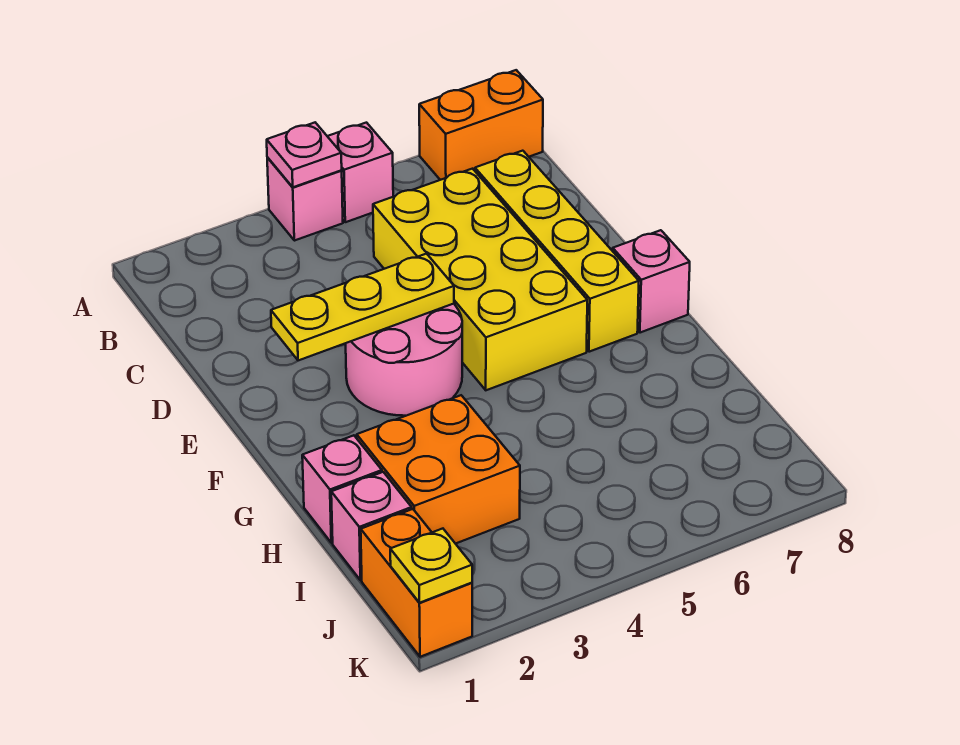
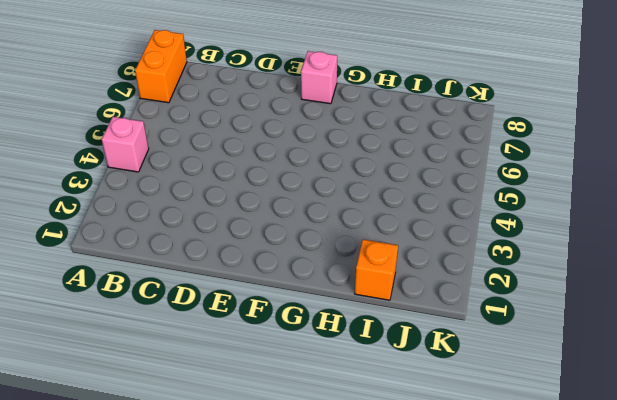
orange brick I1 level 1 -> pink brick I1 level 1
none -> pink brick A5 level 1
none -> yellow brick C5:F6 level 1
none -> yellow brick C7:F7 level 1

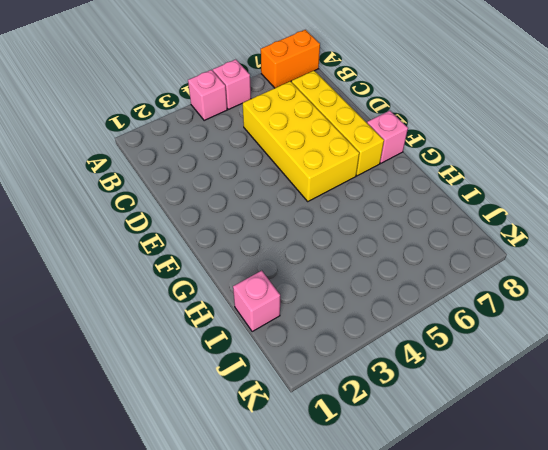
none -> pink round brick E3:F4 level 1
none -> pink brick H1 level 1
none -> orange brick H2:I3 level 1

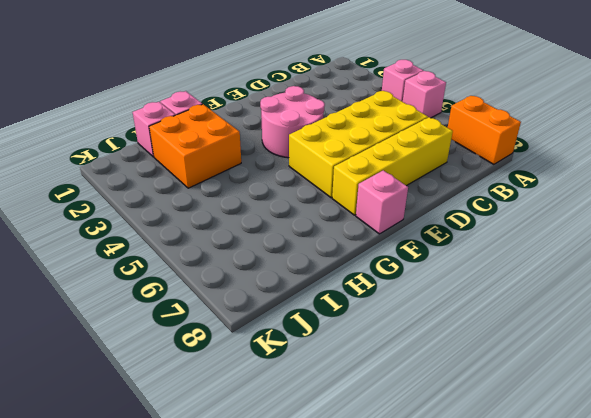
none -> orange brick J1:K1 level 1
none -> pink plate A4 level 2
none -> yellow plate E2:E4 level 2

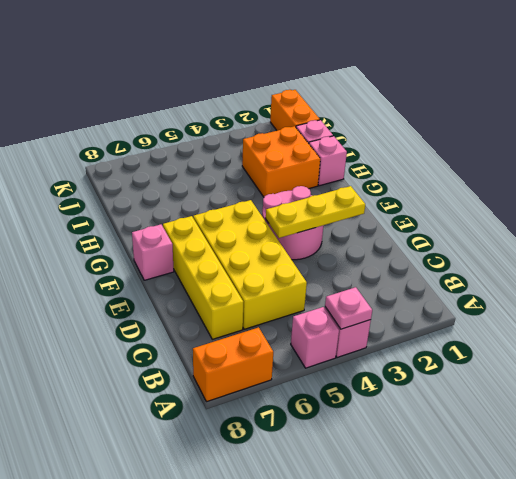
none -> yellow plate K1 level 2

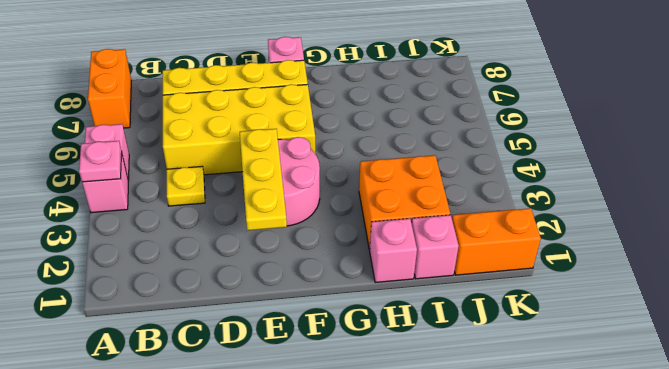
yellow plate C4 level 1 -> yellow plate K1 level 2

